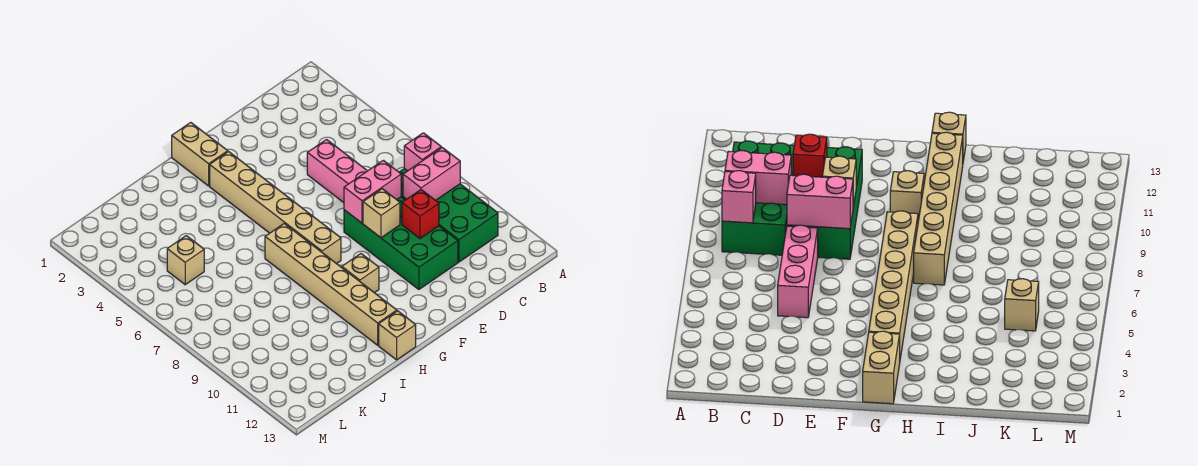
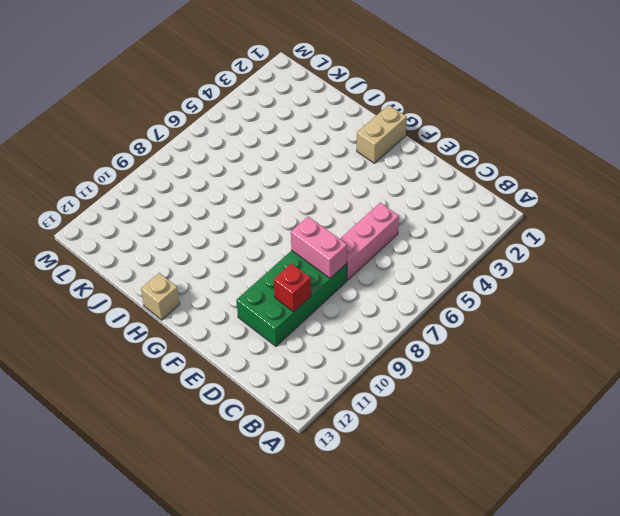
none -> green brick B8:C11 level 1
none -> tan brick G3:G8 level 1
none -> tan brick G10 level 1

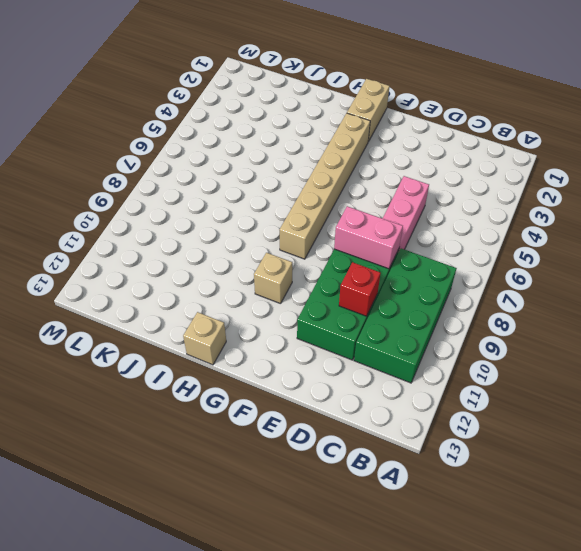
none -> tan brick H7:H12 level 1
none -> tan brick K5 level 1
none -> pink brick B8 level 2

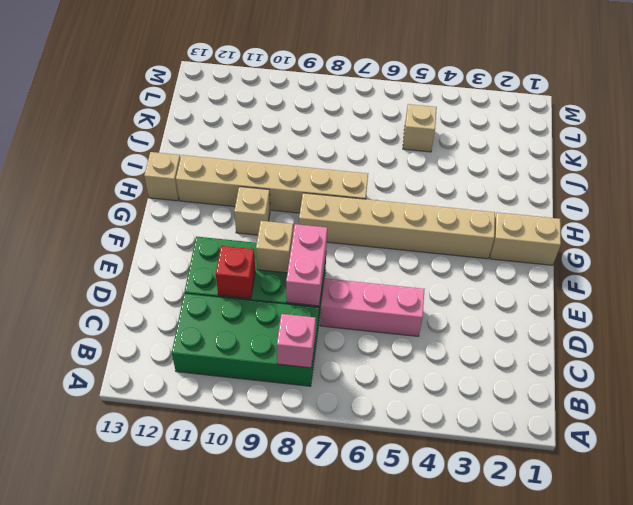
none -> pink brick B9:C9 level 2

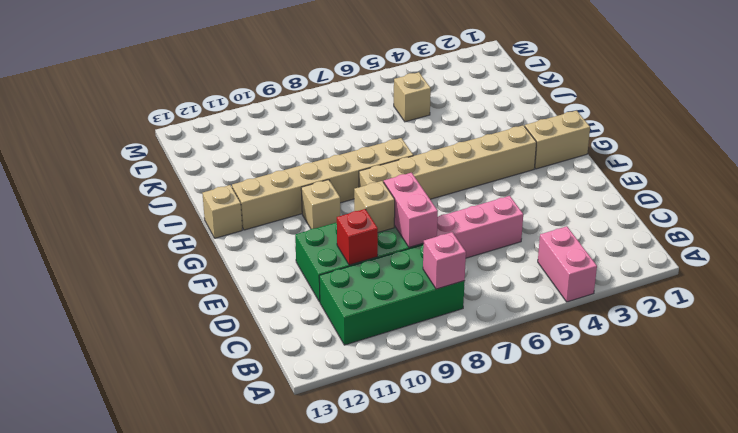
pink brick A4:B4 level 1 -> pink brick B9:C9 level 2

